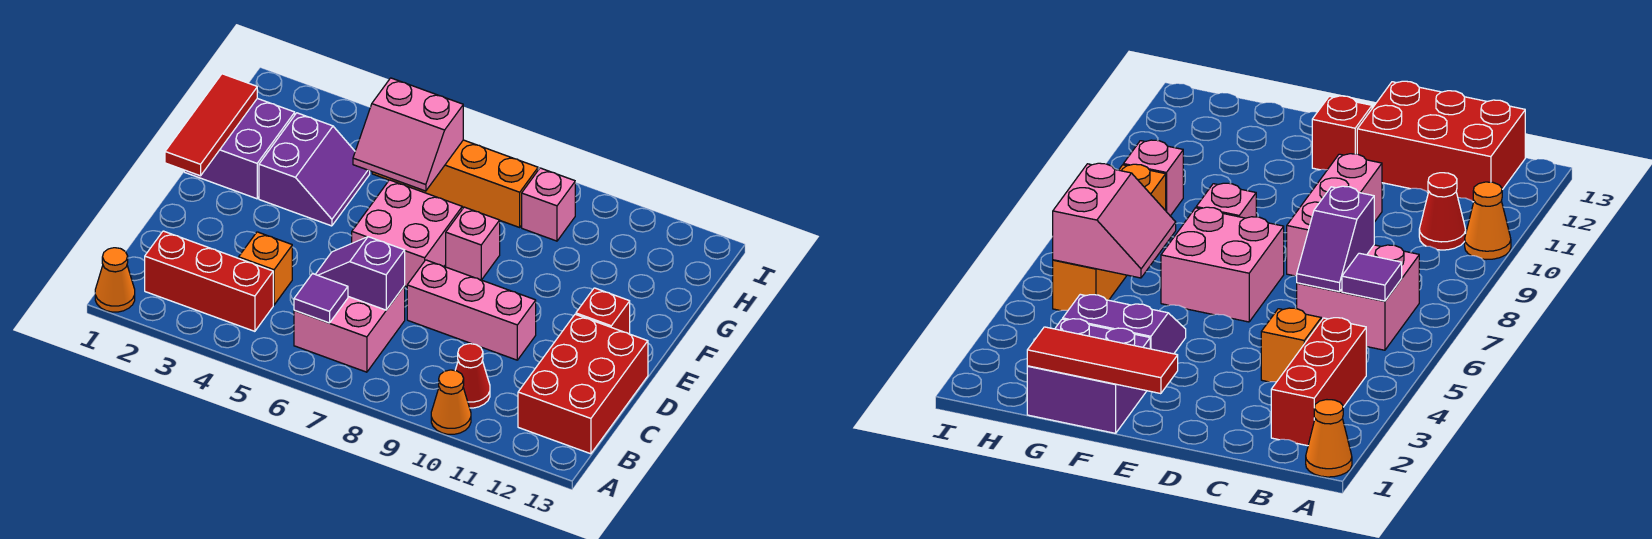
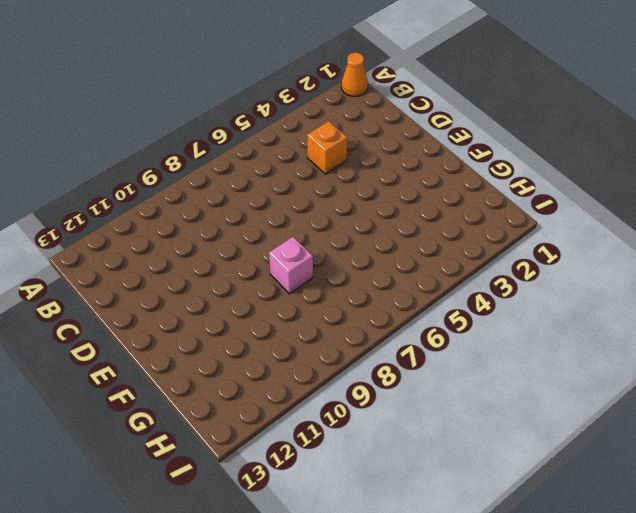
none -> orange cone A10 level 1
none -> red brick B2:B4 level 1
none -> pink brick B6:C7 level 1

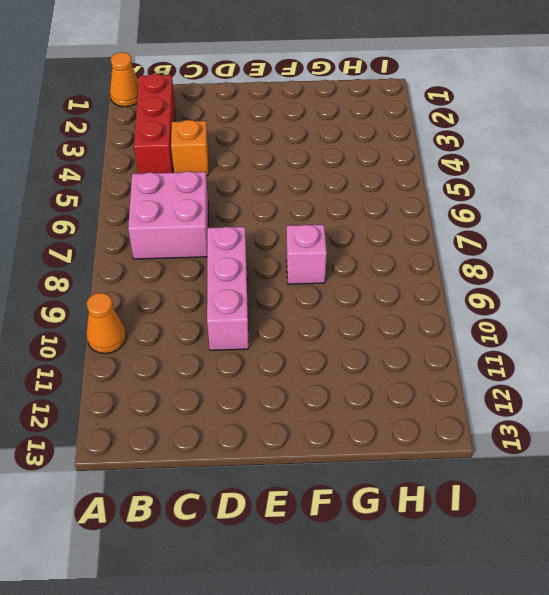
none -> red cone B10 level 1
none -> red brick B12:D13 level 1
none -> pink brick E6:F7 level 1

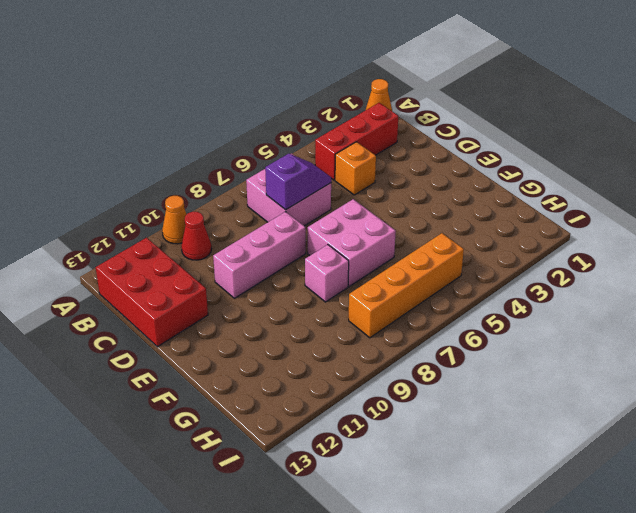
none -> red brick E12 level 1
none -> purple brick F1:G2 level 1
none -> purple slope F3:G4 level 1 top 3

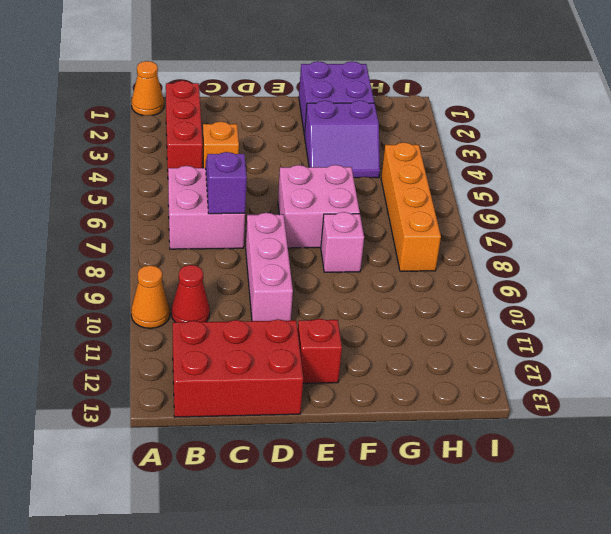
none -> pink brick H9 level 1
none -> purple tile B6 level 2
none -> red tile E1:G1 level 2

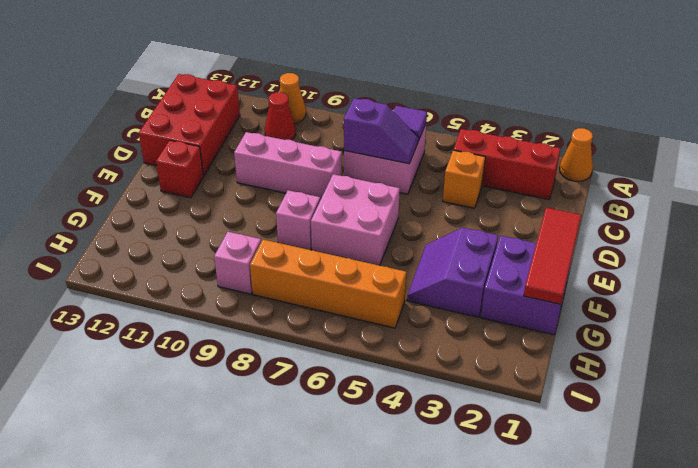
none -> pink slope G5:H6 level 2 top H

